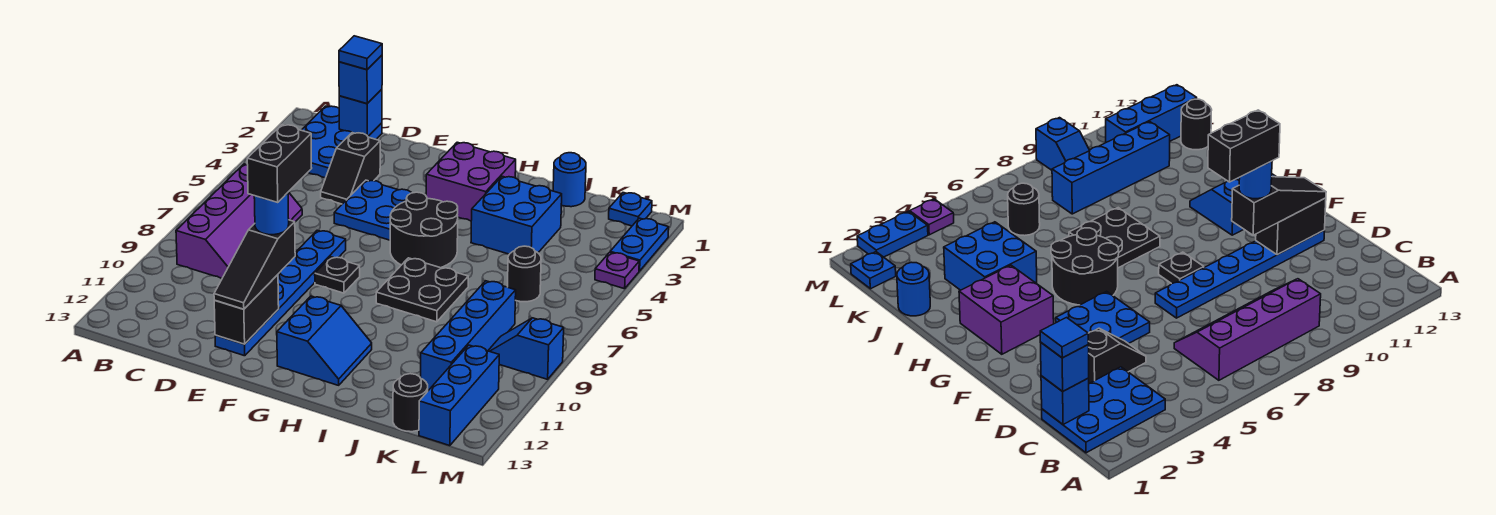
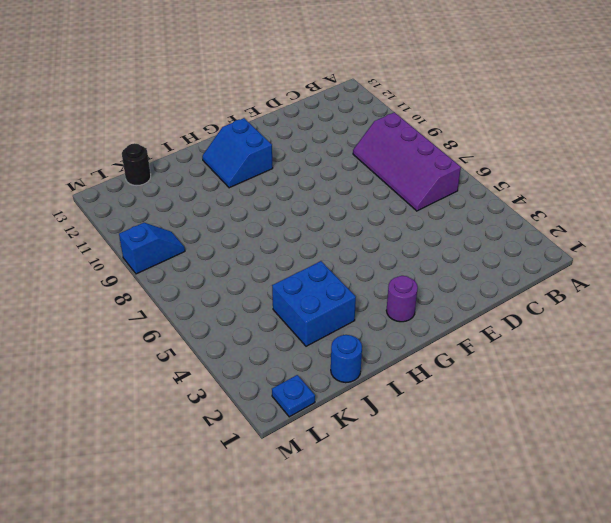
purple round brick G2 level 1 -> purple brick G2:H3 level 1
none -> blue plate B1:C3 level 1
none -> black slope D3:D4 level 1 top 3
none -> blue plate E4:F5 level 1

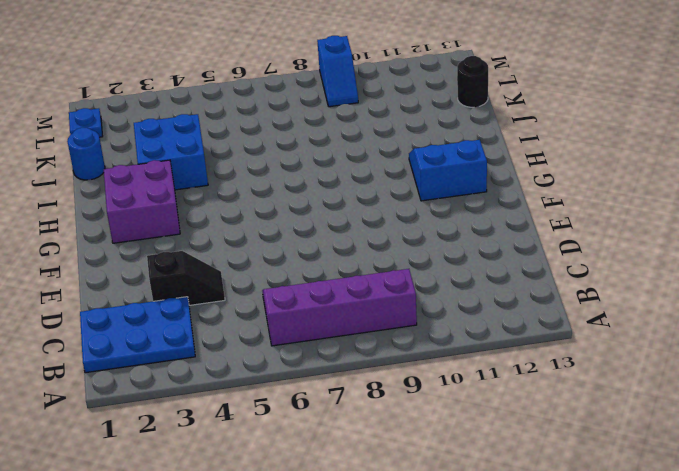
none -> blue plate E4:F5 level 1
none -> blue plate E7:E12 level 1
none -> black plate F8 level 1

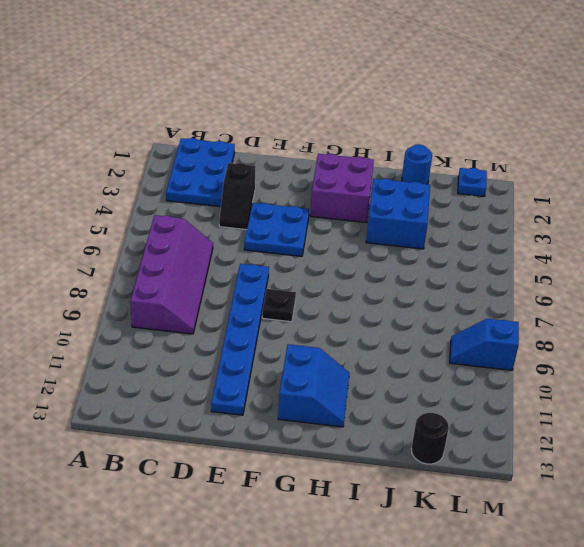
none -> black round brick G5:H6 level 1
none -> black plate H7:I8 level 1
none -> black round brick K6 level 1

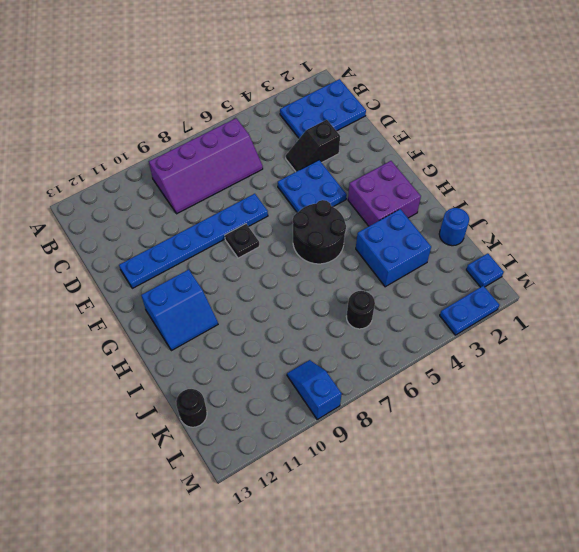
none -> black plate H7:I8 level 1
none -> blue brick K8:K11 level 1
none -> blue brick L11:L13 level 1

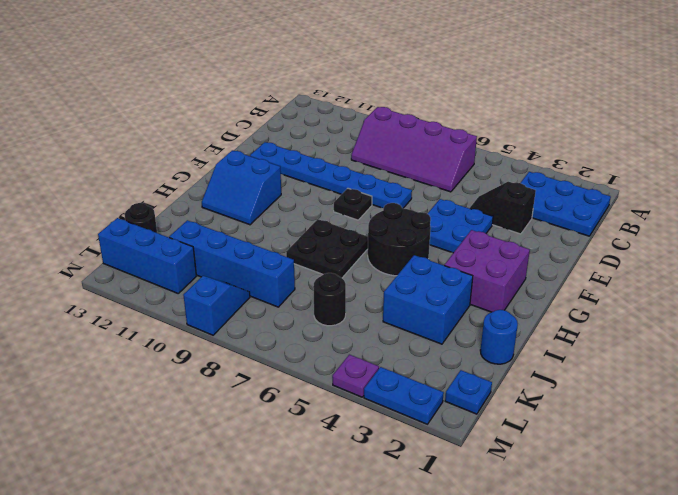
none -> blue brick C1 level 2
none -> black brick E11:E12 level 2
none -> blue brick C1 level 3

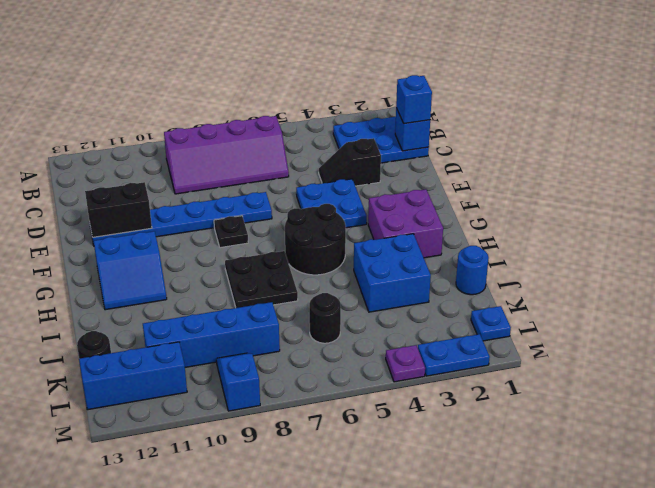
none -> black slope E10:E12 level 3 top 10
none -> blue tile C1 level 4
none -> blue round brick E10 level 4

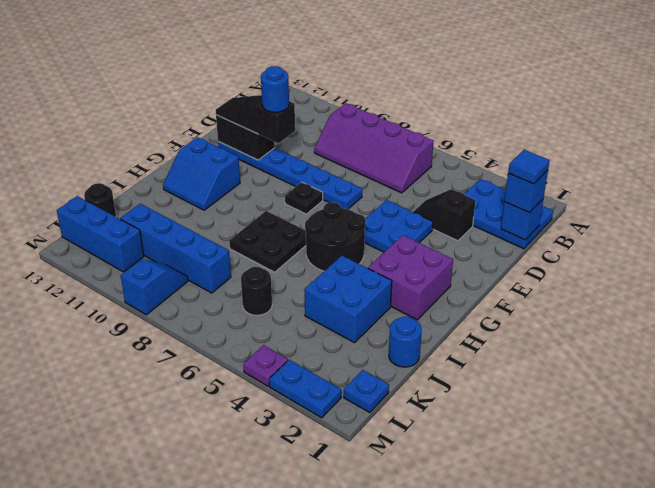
none -> black brick E9:E10 level 5

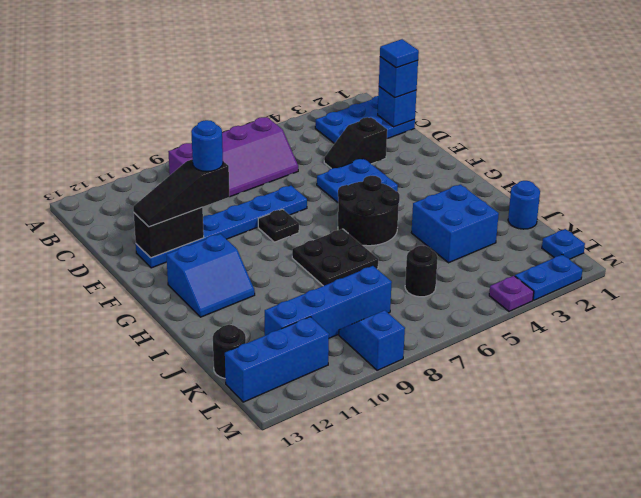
none -> purple brick G2:H3 level 1
none -> black brick E9:E10 level 5

